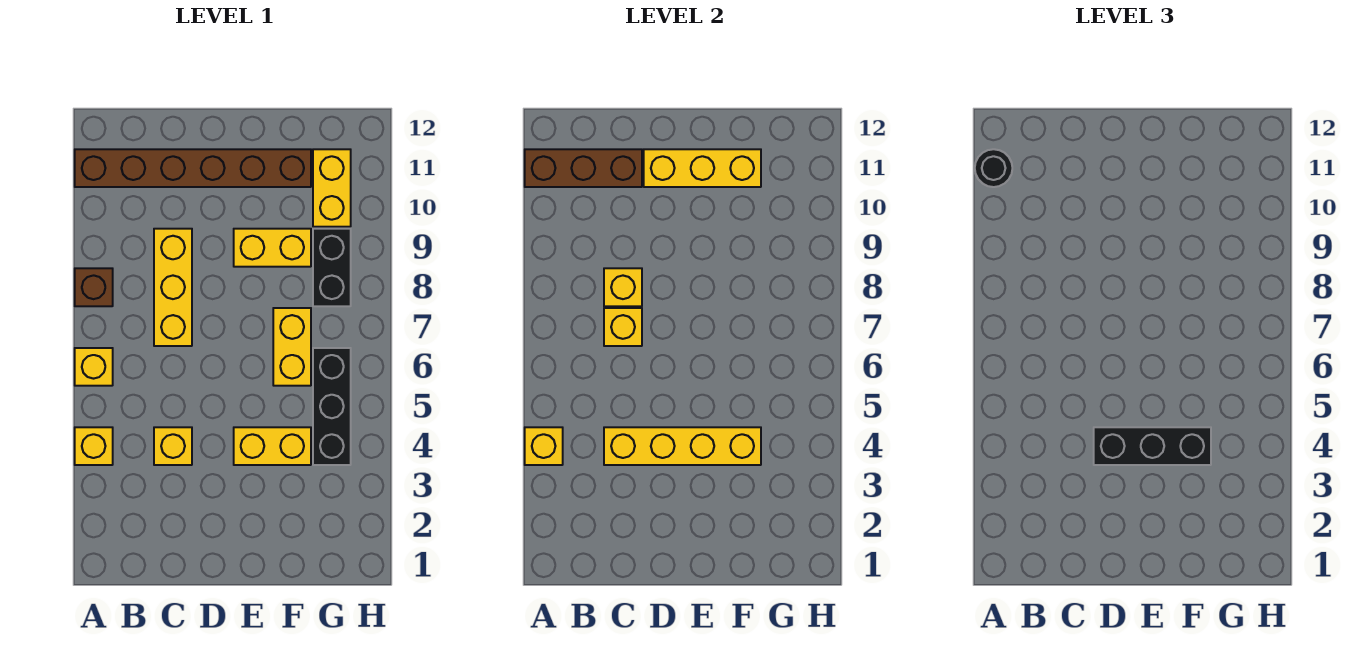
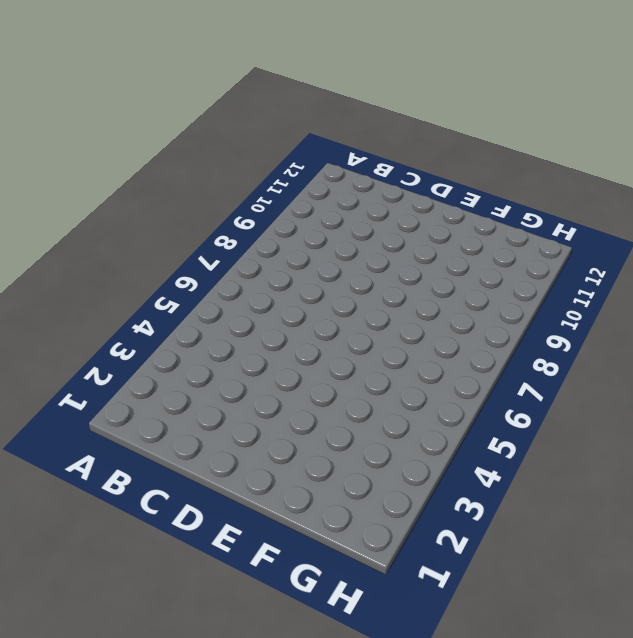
none -> yellow brick A4 level 1
none -> yellow brick A6 level 1
none -> brown brick A8 level 1

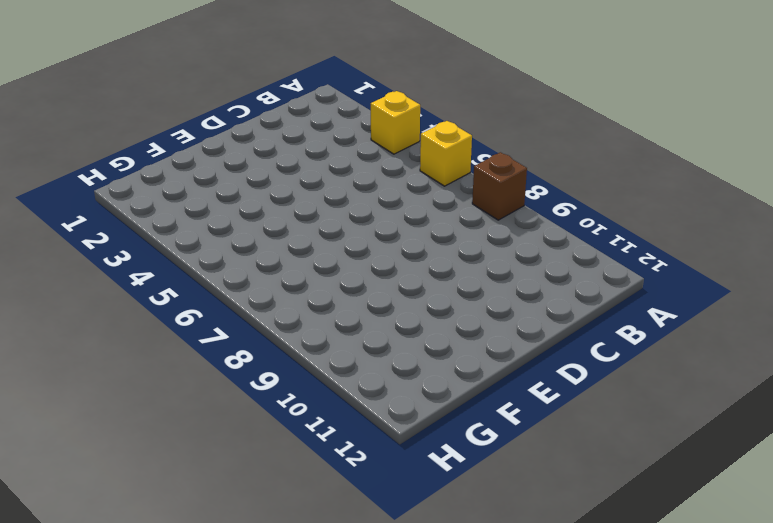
none -> brown brick A11:F11 level 1
none -> yellow brick C4 level 1
none -> yellow brick C7:C9 level 1

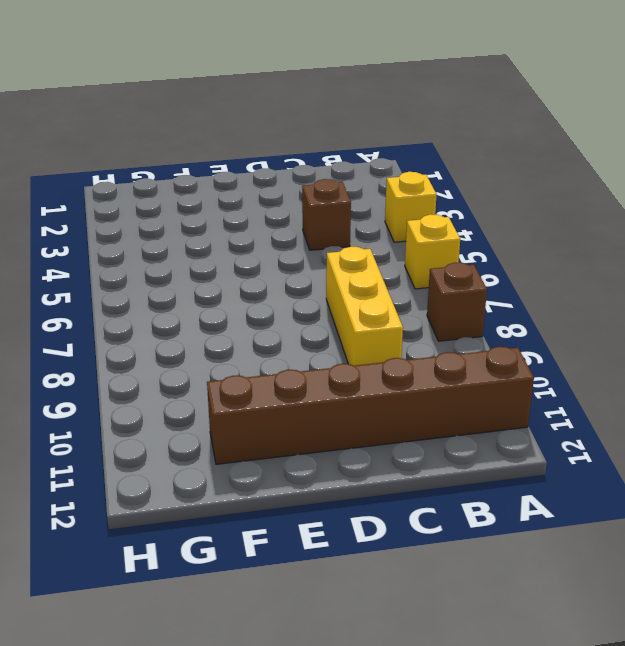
brown brick C4 level 1 -> yellow brick C4 level 1
none -> yellow brick E4:F4 level 1
none -> yellow brick E9:F9 level 1
none -> yellow brick F6:F7 level 1

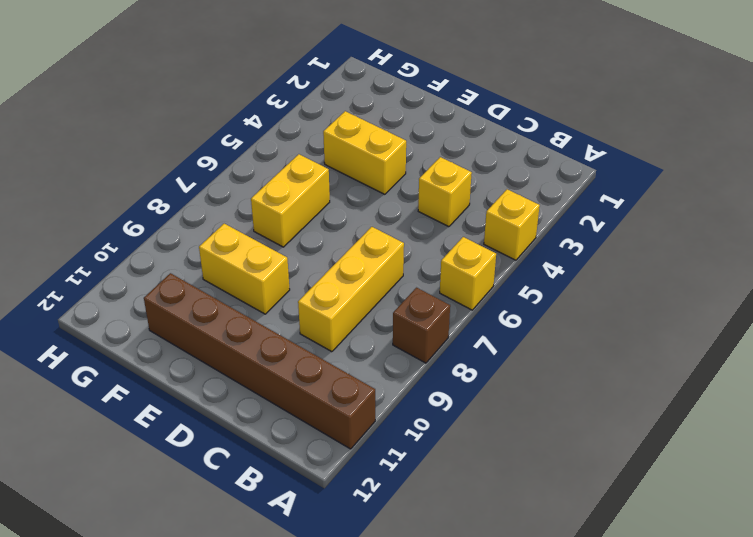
none -> black brick G4:G6 level 1
none -> black brick G8:G9 level 1
none -> yellow brick G10:G11 level 1

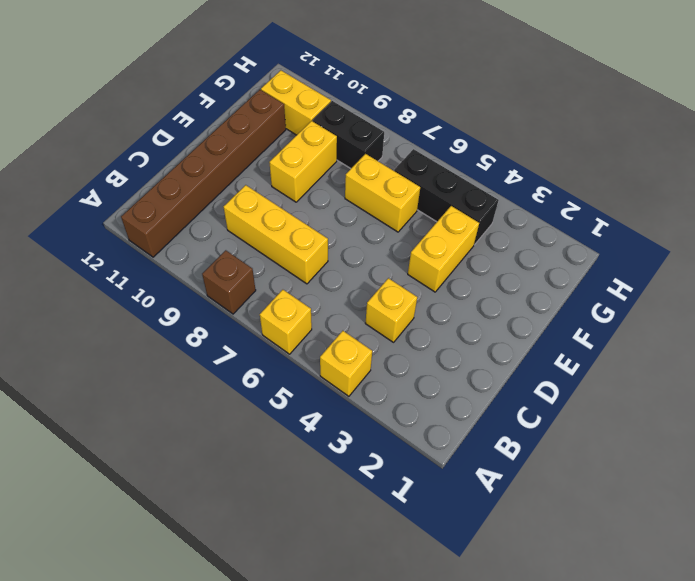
none -> yellow brick A4 level 2
none -> brown brick A11:C11 level 2
none -> yellow brick C4:F4 level 2

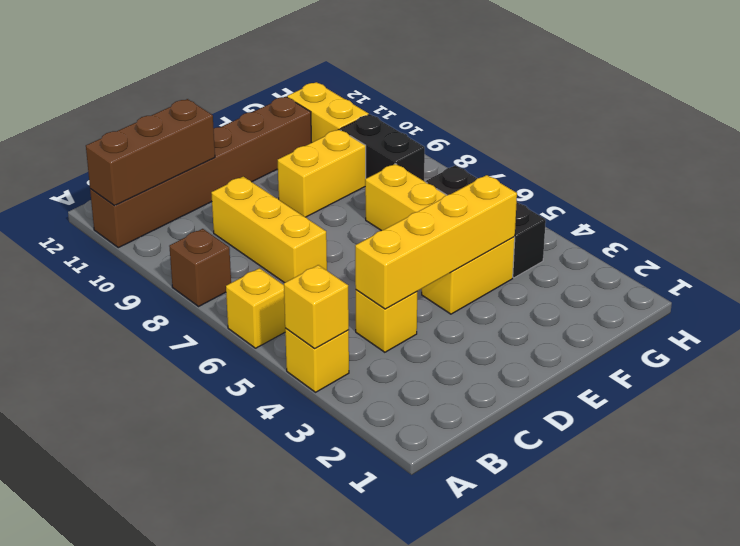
none -> yellow brick C7 level 2
none -> yellow brick C8 level 2
none -> yellow brick D11:F11 level 2

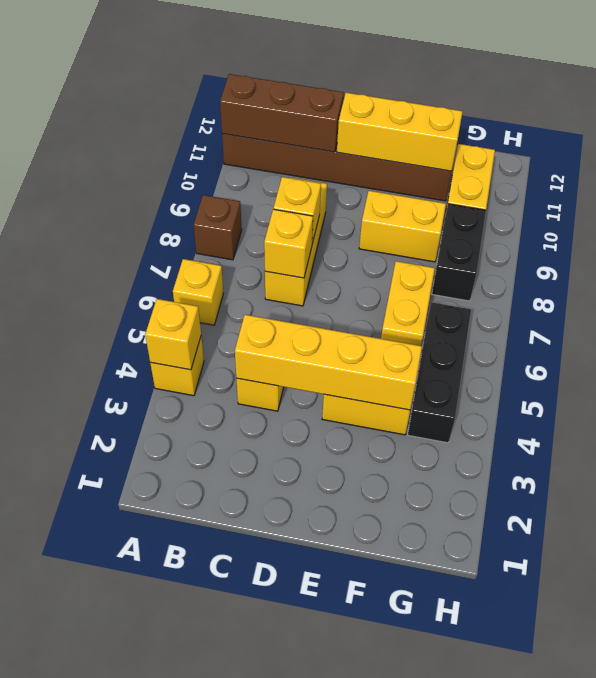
none -> black round brick A11 level 3
none -> black brick D4:F4 level 3

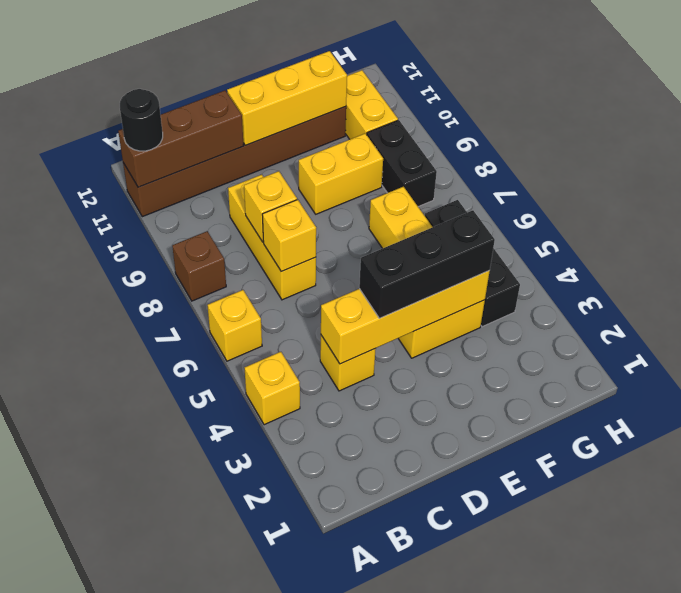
none -> yellow brick A4 level 2

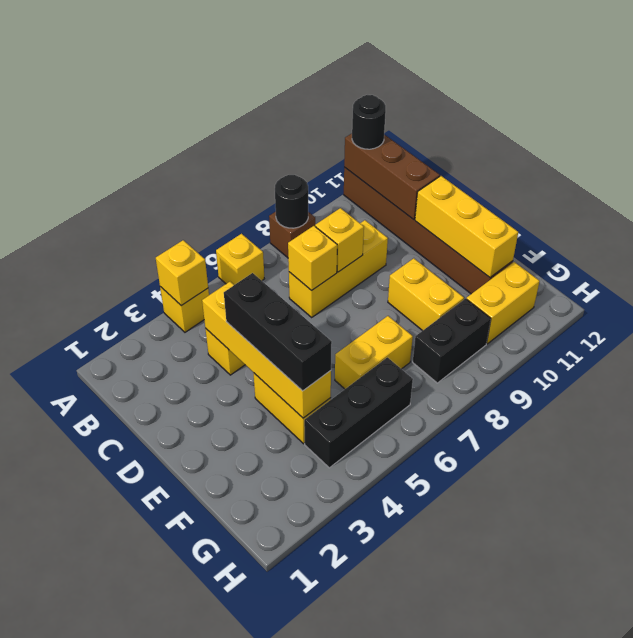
black round brick A8 level 2 -> none

